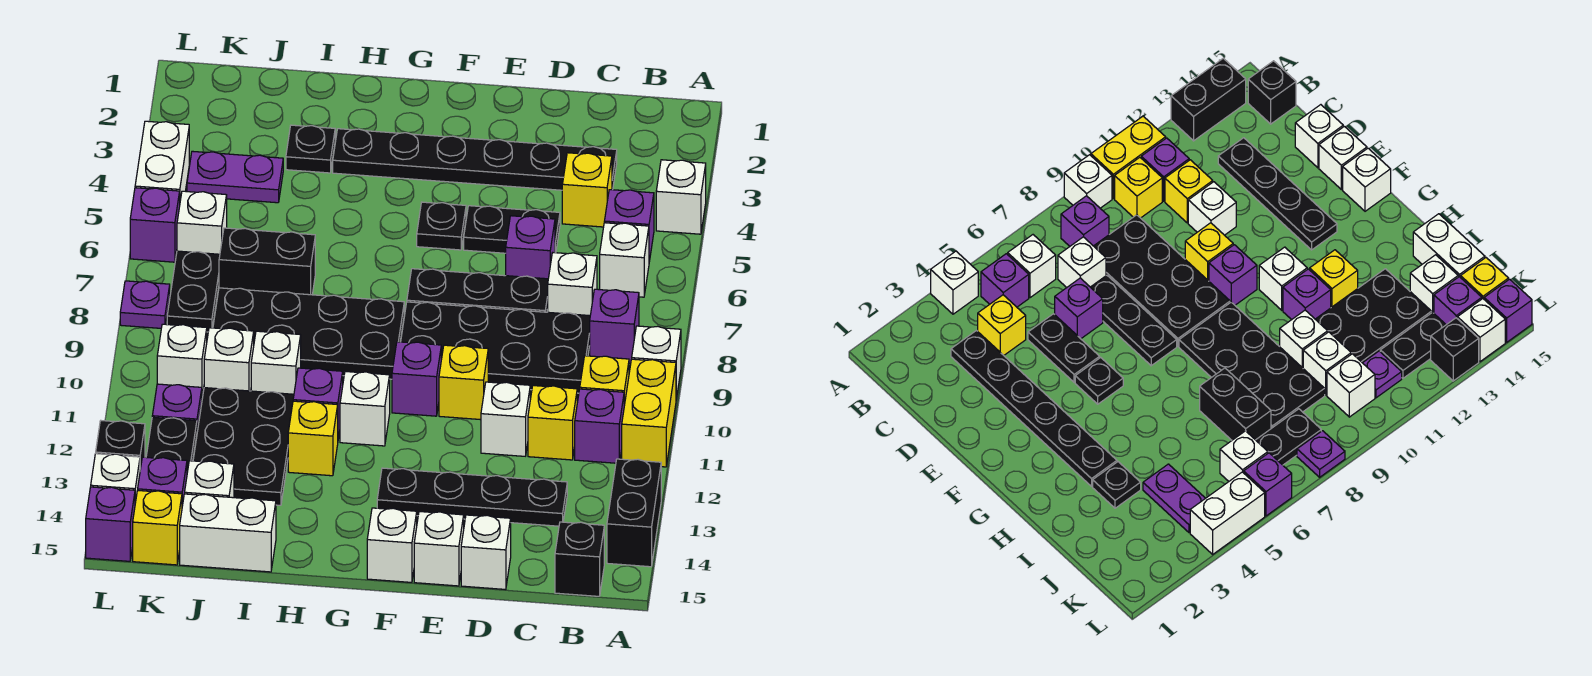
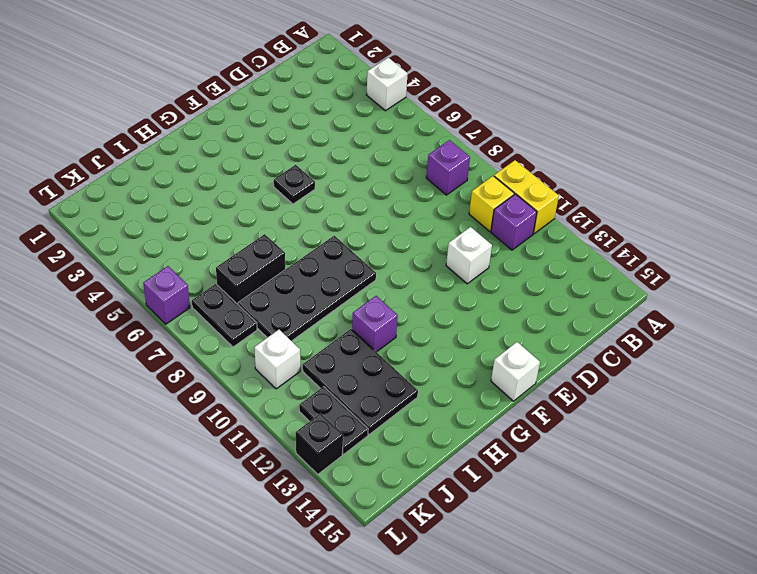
none -> white brick A9 level 1
none -> black brick A13:A14 level 1
none -> purple brick B5 level 1
none -> white brick B6 level 1

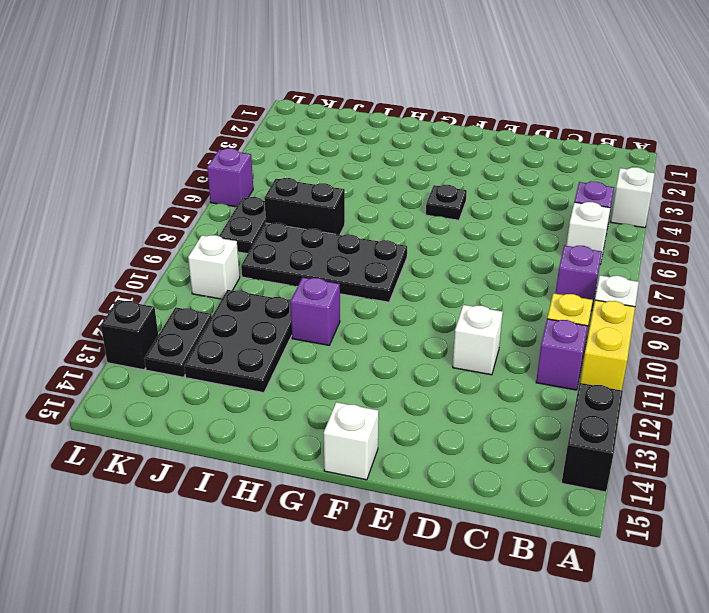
none -> black brick B15 level 1
none -> black plate C3:H3 level 1
none -> yellow brick C4 level 1
none -> white brick C7 level 1

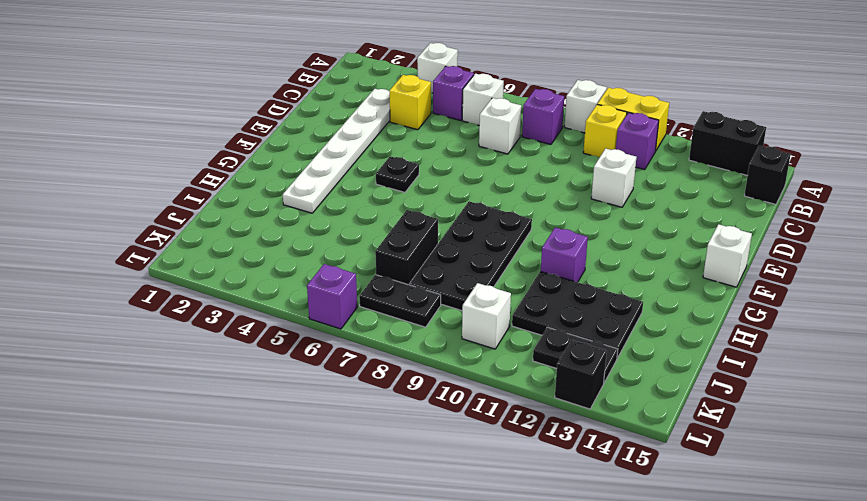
white plate C3:H3 level 1 -> black plate C3:H3 level 1
none -> black plate C8:F9 level 1
none -> yellow brick C11 level 1
none -> black plate C13:F13 level 1
none -> black plate D5:E5 level 1

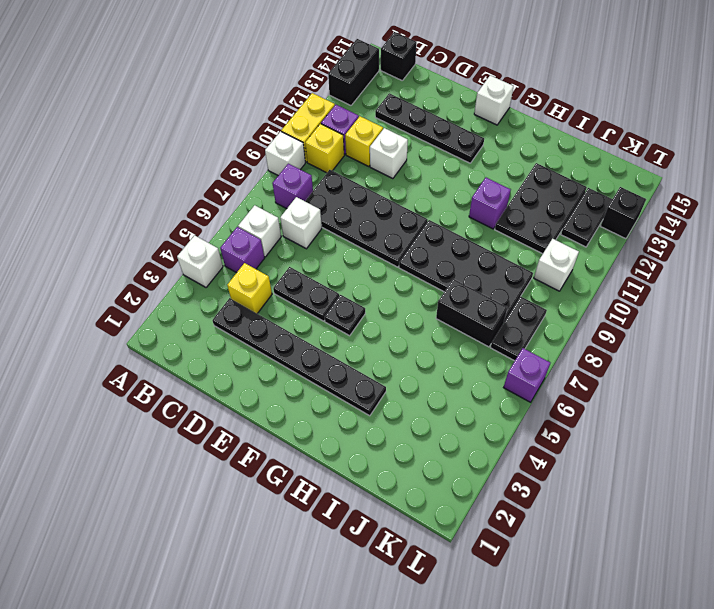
none -> purple brick D6 level 1
none -> black plate D7:F7 level 1
none -> white brick D15 level 1
none -> yellow brick E10 level 1

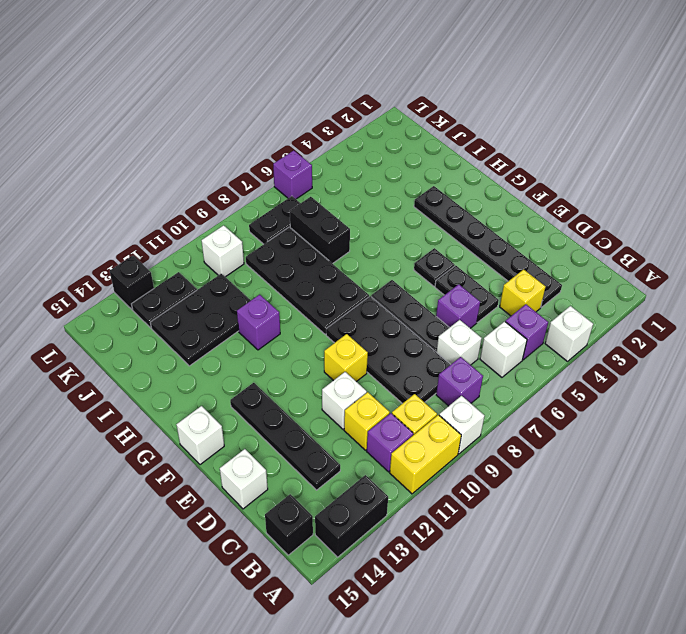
none -> white brick E15 level 1
none -> purple brick F10 level 1
none -> white brick G11 level 1
none -> yellow brick H12 level 1

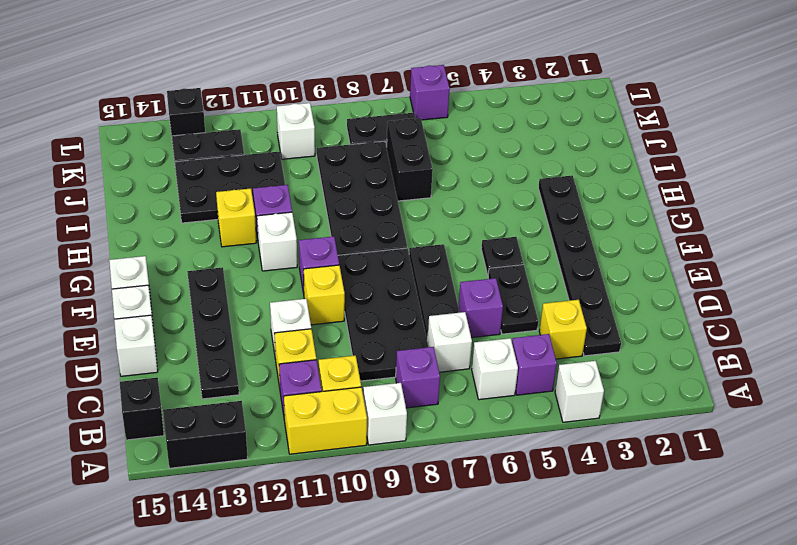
none -> black plate I3 level 1
none -> white brick I10 level 1
none -> white brick I15:J15 level 1
none -> purple plate J4:K4 level 1

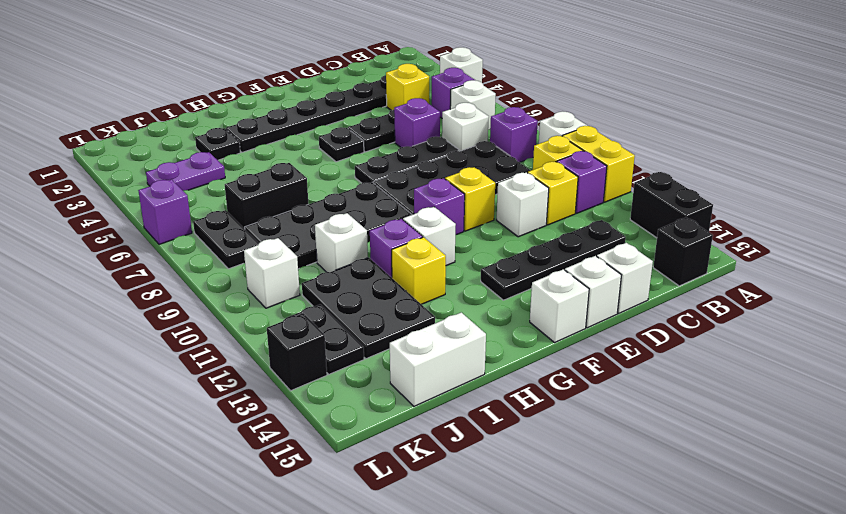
none -> white brick J10 level 1
none -> white brick J14 level 1
none -> white brick K6 level 1
none -> purple plate K11 level 1

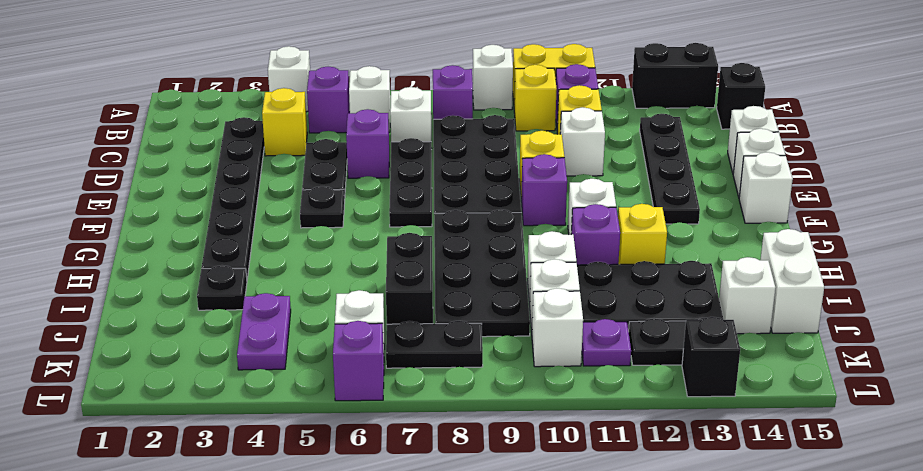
none -> purple brick K14 level 1
none -> yellow brick K15 level 1
none -> white brick L4:L5 level 1
none -> purple plate L8 level 1

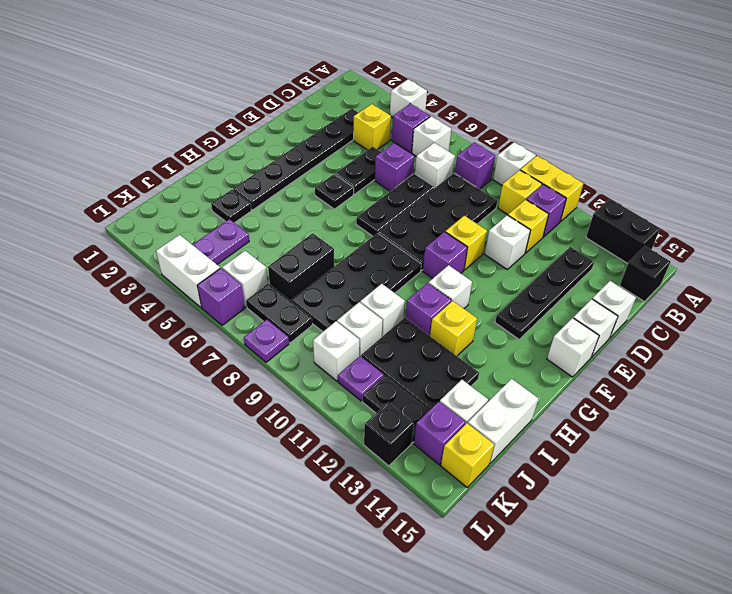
none -> white brick L14 level 1
none -> purple brick L15 level 1

